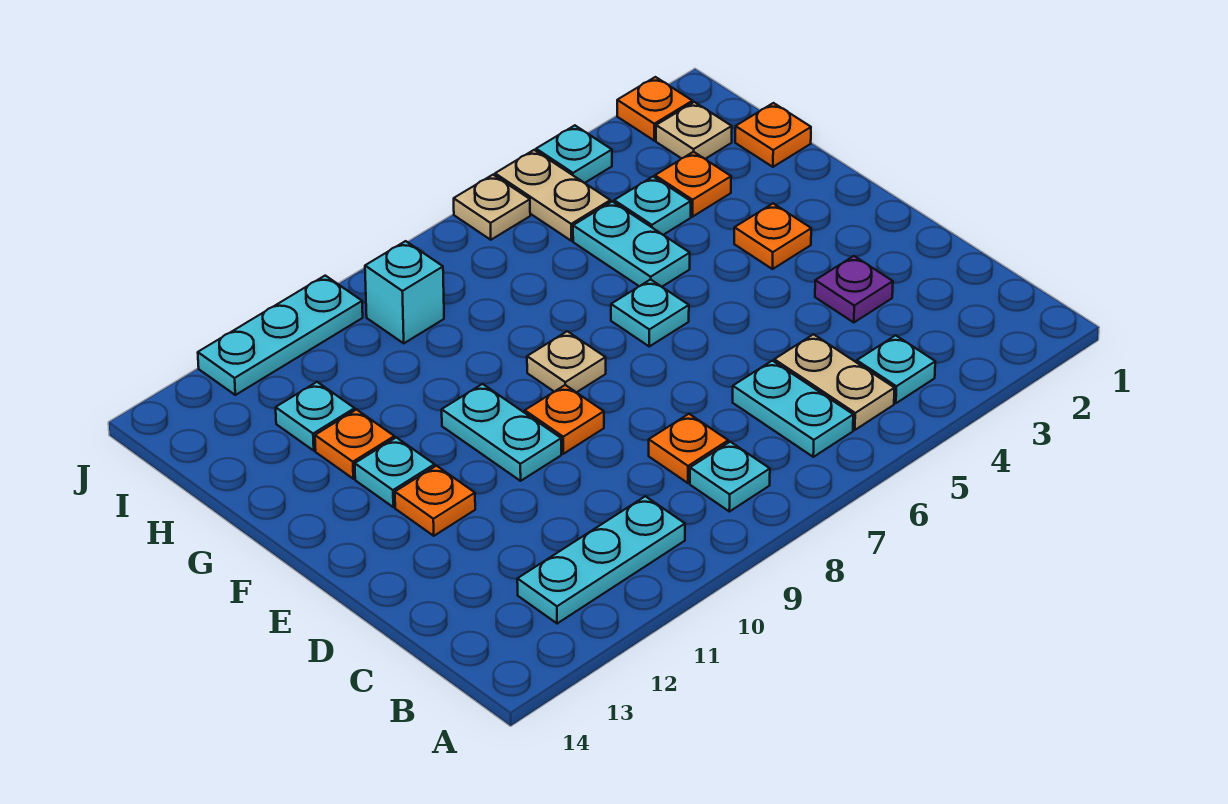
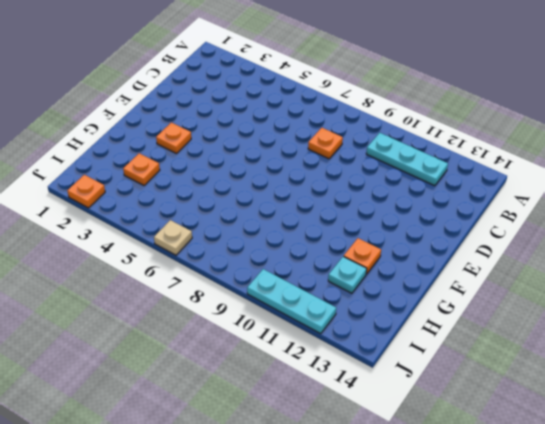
none -> cyan plate B4 level 1
none -> tan plate B5:C5 level 1
none -> cyan plate B6:C6 level 1

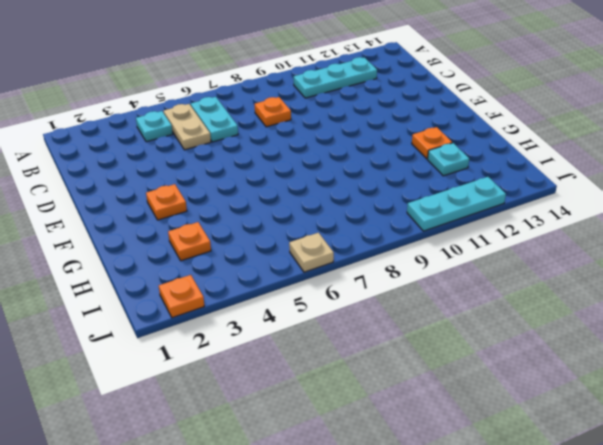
none -> cyan plate B8 level 1
none -> purple plate D3 level 1
none -> orange plate E9 level 1

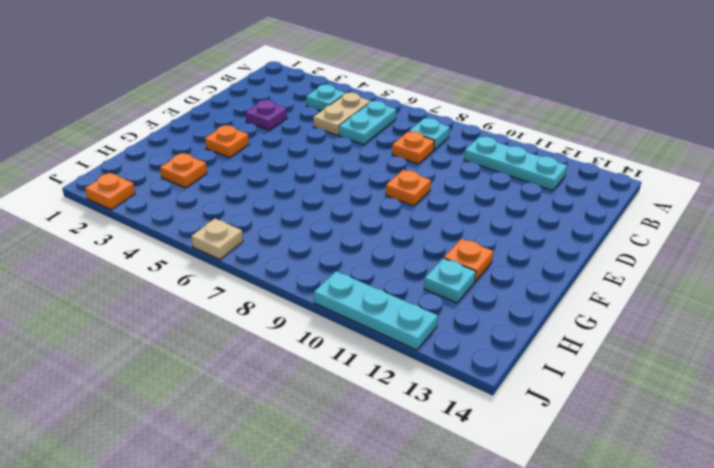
none -> cyan plate E10:F10 level 1
none -> orange plate E12 level 1
none -> cyan plate F6 level 1

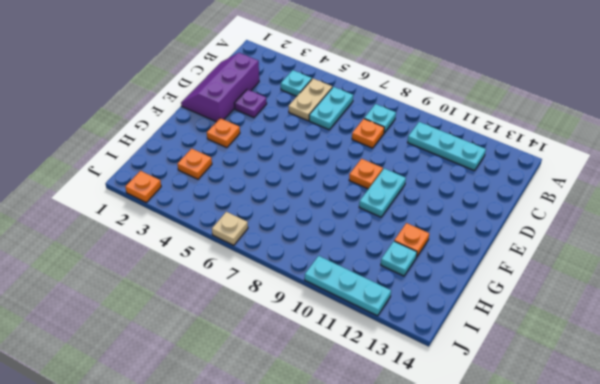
purple slope C1:E2 level 1 top 2 -> none
none -> orange plate E12 level 1
none -> cyan plate F6 level 1
none -> tan plate F8 level 1

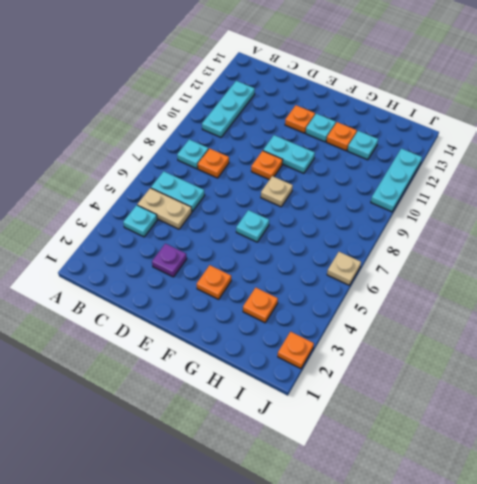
none -> cyan plate G5:H5 level 1
none -> orange plate H1 level 1
none -> cyan plate H4 level 1

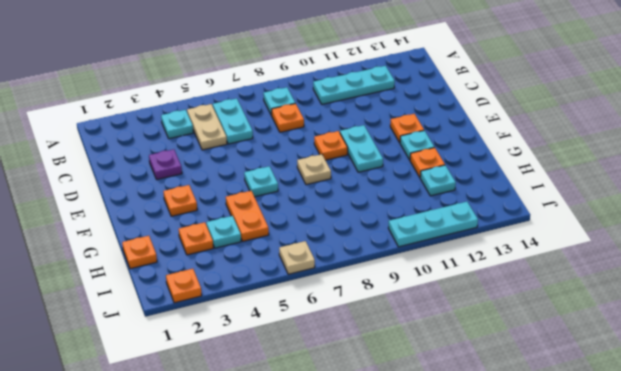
orange plate G5:H5 level 1 -> cyan plate G5:H5 level 1
none -> tan plate I2 level 1
none -> tan plate I5:J5 level 1
none -> cyan brick I9 level 1

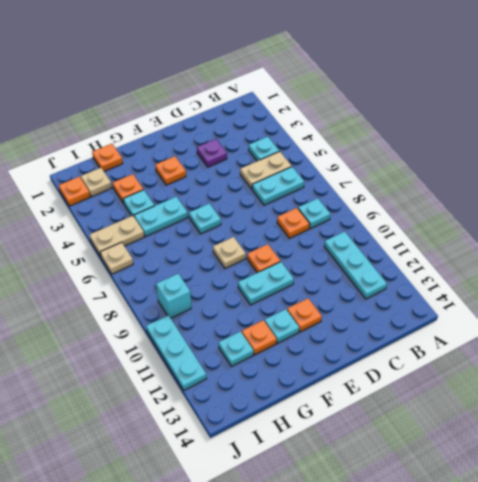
none -> cyan plate J4 level 1

